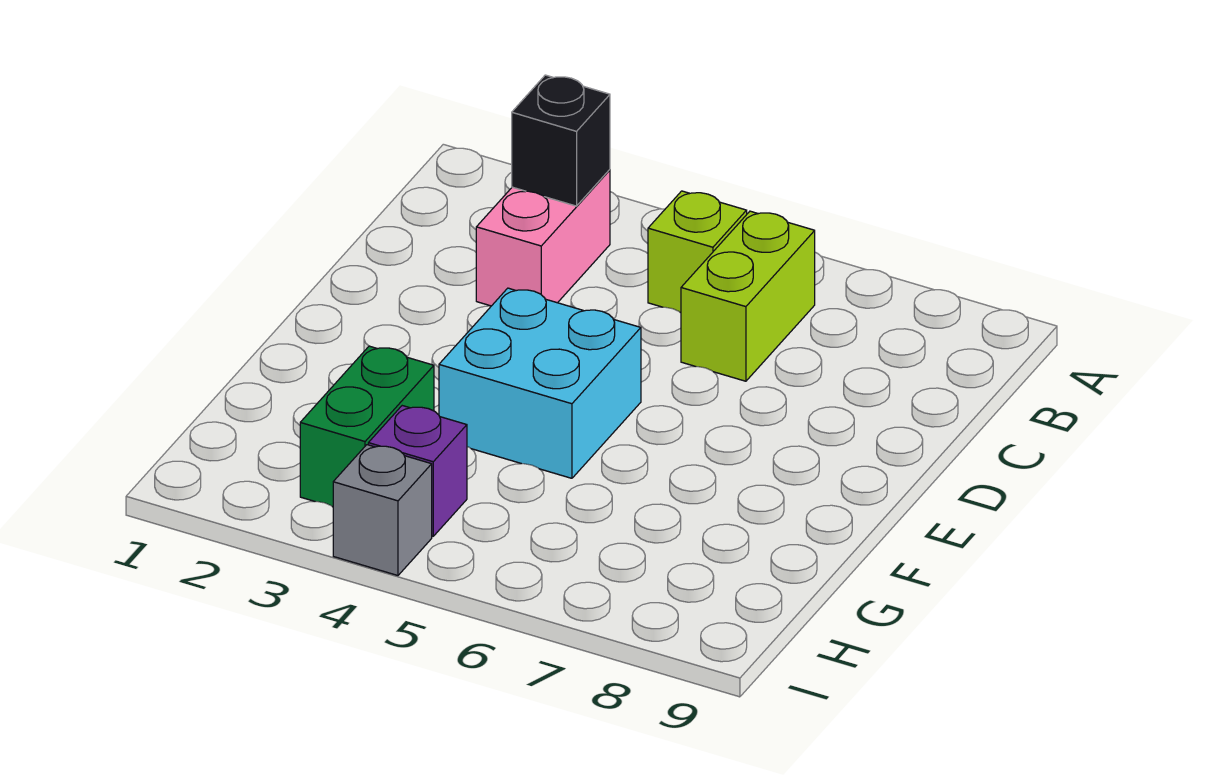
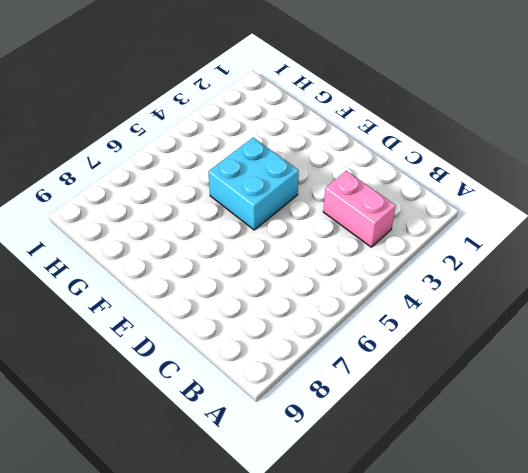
none -> lime brick B5 level 1
none -> lime brick B6:C6 level 1

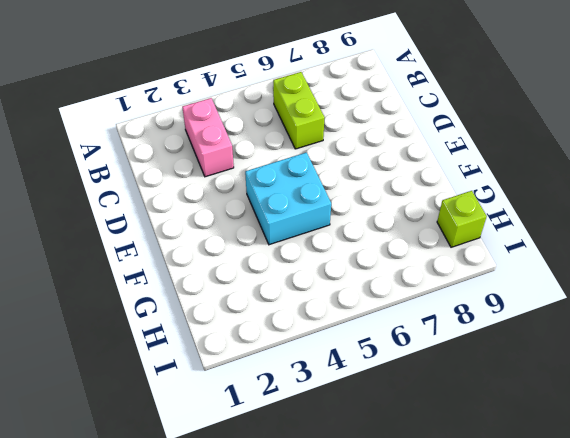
lime brick H9 level 1 -> lime brick B5 level 1
none -> green brick G3:H3 level 1
none -> purple brick H4 level 1

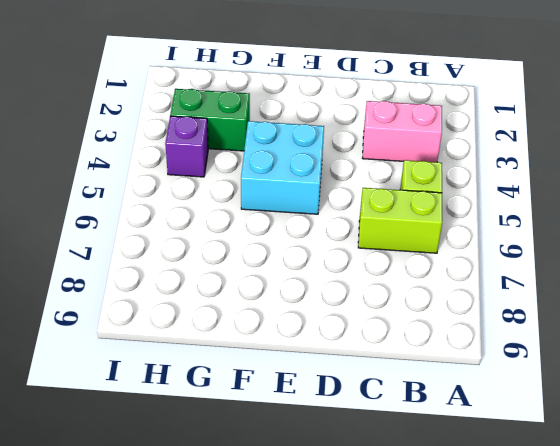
none -> grey brick I4 level 1
none -> black brick B3 level 2

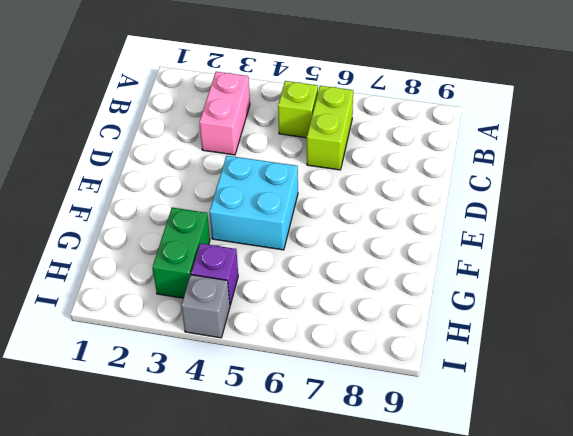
none -> black brick B3 level 2

